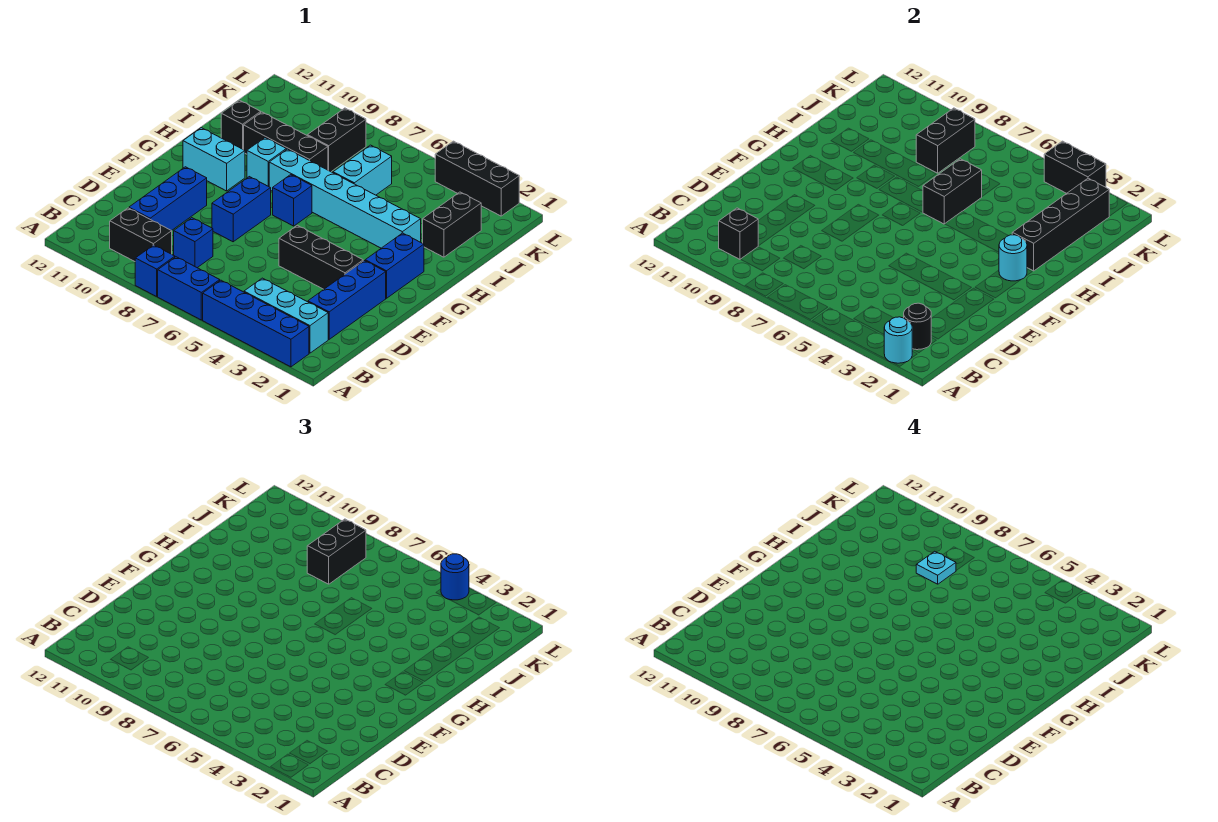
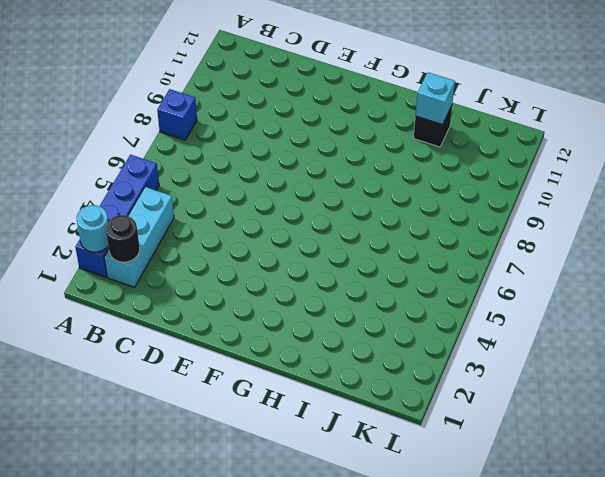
cyan brick I11 level 2 -> cyan brick H9 level 1
none -> blue brick A6:A7 level 1
none -> black brick B9:B10 level 1
none -> blue brick C2:E2 level 1
none -> blue brick C8 level 1

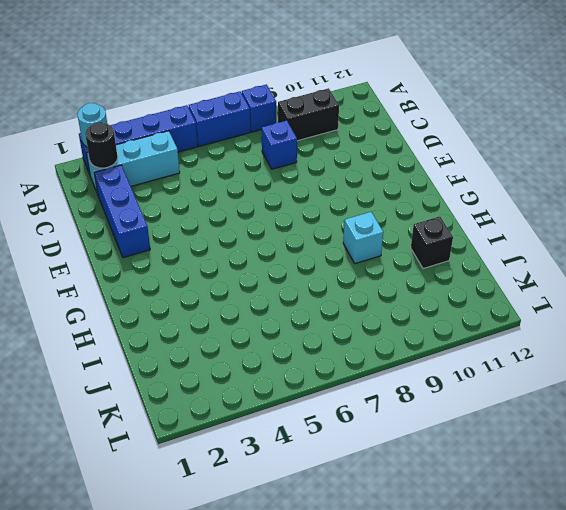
none -> blue brick C10:E10 level 1
none -> black brick E3:E5 level 1
none -> blue brick E8:F8 level 1
none -> blue brick F2:G2 level 1

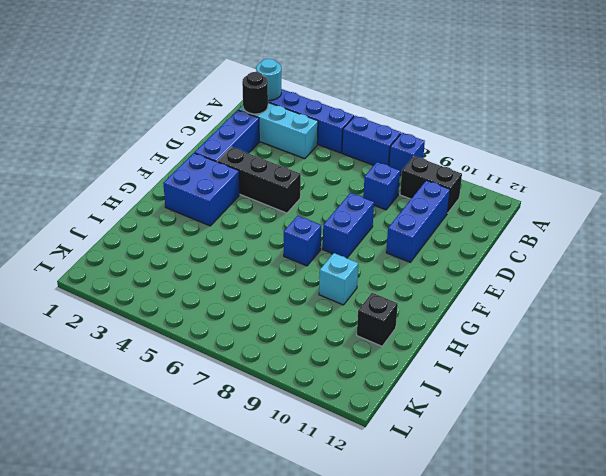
blue brick F2:G3 level 1 -> blue brick F2:G2 level 1
none -> cyan brick G10:G11 level 1
none -> cyan brick H3:H8 level 1
none -> black brick I2:J2 level 1
none -> cyan brick I6:J6 level 1

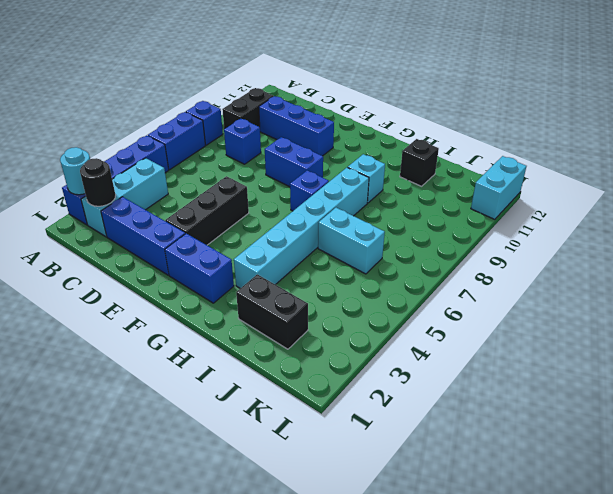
cyan brick L11:L12 level 1 -> cyan brick G10:G11 level 1
none -> black brick I8:I10 level 1
none -> black brick J8:K8 level 1
none -> black brick L2:L4 level 1
none -> black brick B10 level 2

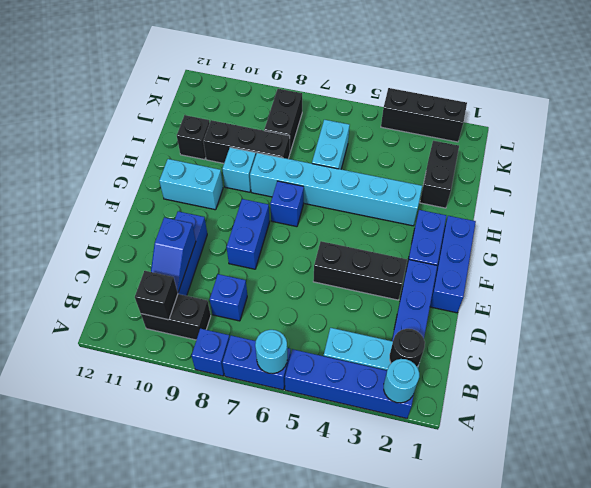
cyan round brick A6 level 2 -> cyan round brick G2 level 2
blue slope C10:D10 level 2 top D -> none
blue brick E1:G1 level 1 -> none
none -> black brick H2:K2 level 2
none -> black brick H6:I6 level 2
none -> black brick J8:K8 level 2
none -> black brick L3:L4 level 2

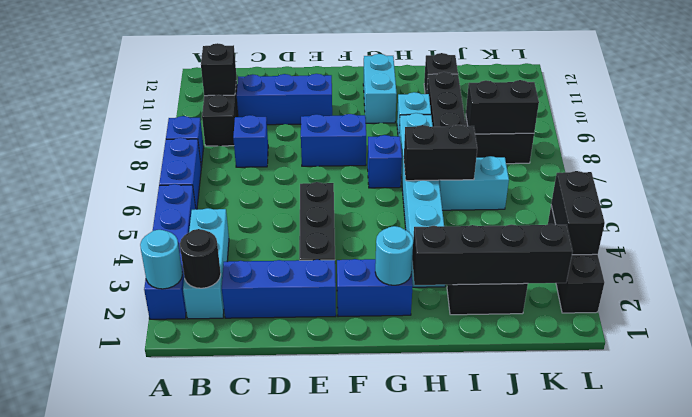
none -> black brick J8:K8 level 3
none -> blue round brick L4 level 3
none -> cyan plate J8 level 4

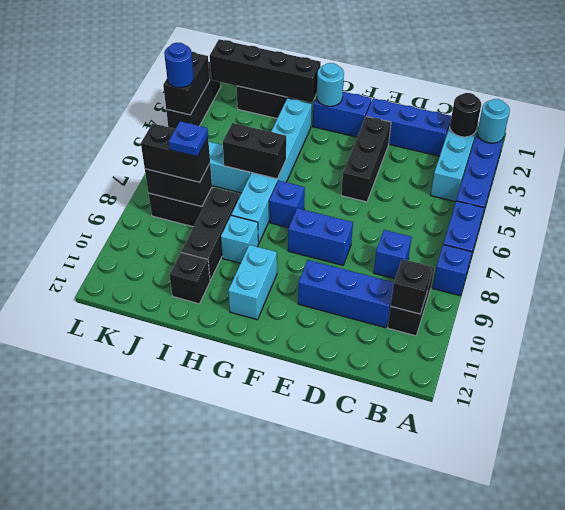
blue plate J8 level 4 -> cyan plate J8 level 4

